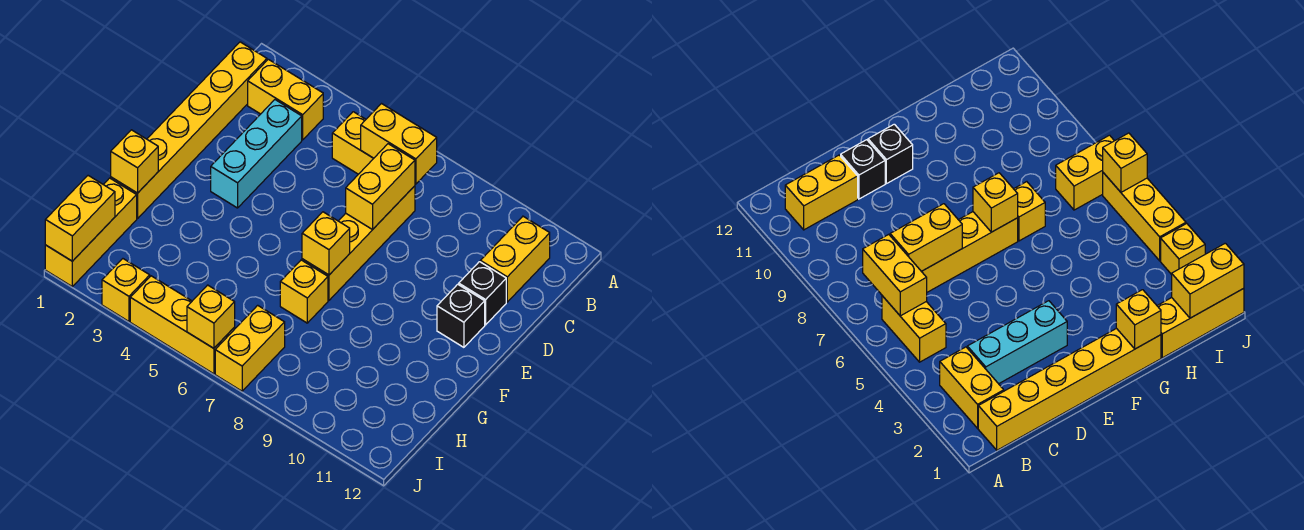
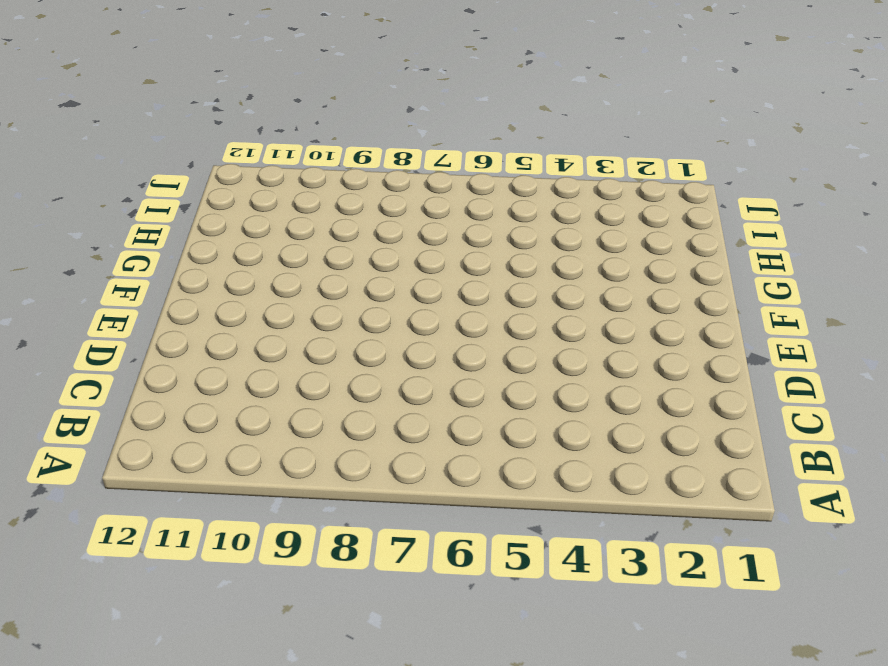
none -> yellow brick B1:G1 level 1
none -> yellow brick B2:B3 level 1
none -> yellow brick B5:B6 level 1

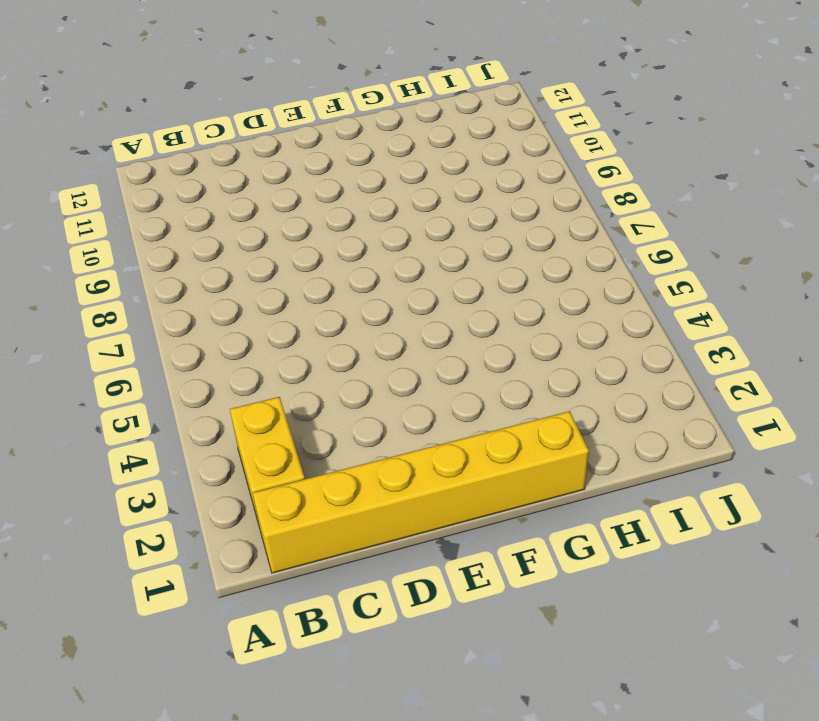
none -> yellow brick B5:B6 level 1
none -> yellow brick B11:C11 level 1
none -> cyan brick C3:E3 level 1

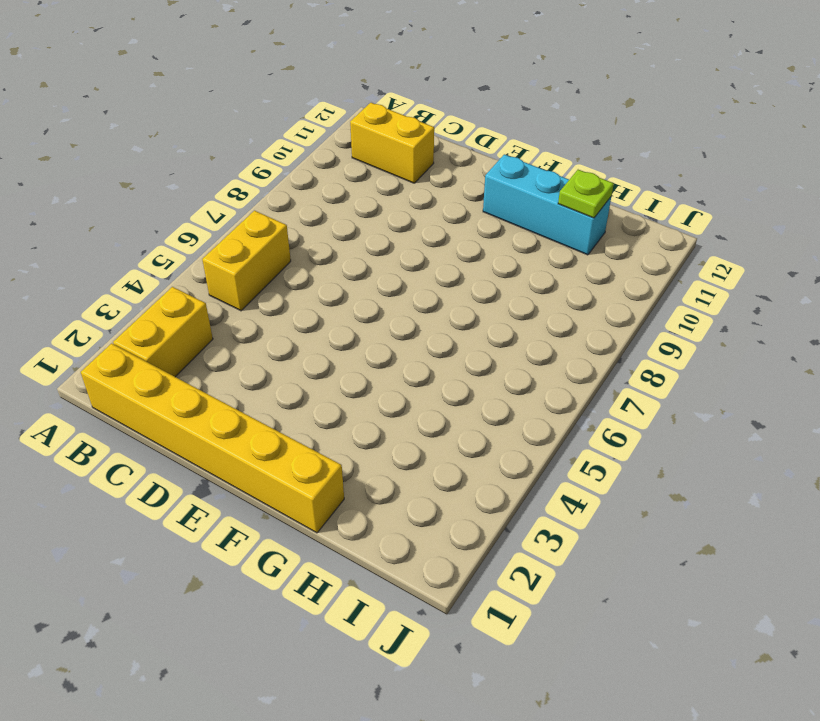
cyan brick F11:H11 level 1 -> cyan brick C3:E3 level 1
lime plate H11 level 2 -> none
none -> yellow brick C7:F7 level 1
none -> black brick D11 level 1
none -> black brick E11 level 1

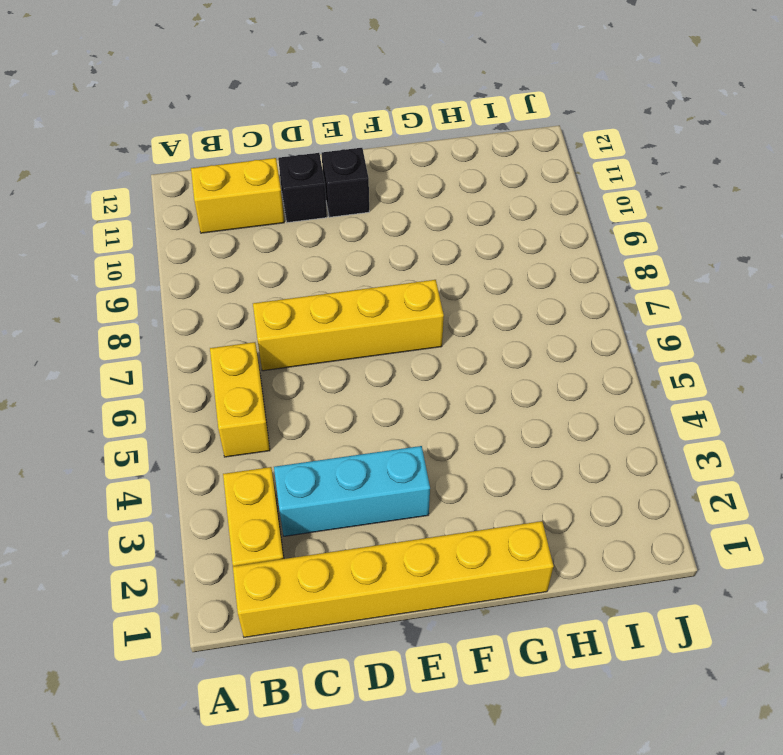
none -> yellow brick G7 level 1
none -> yellow brick H1:J1 level 1
none -> yellow brick I7:J7 level 1

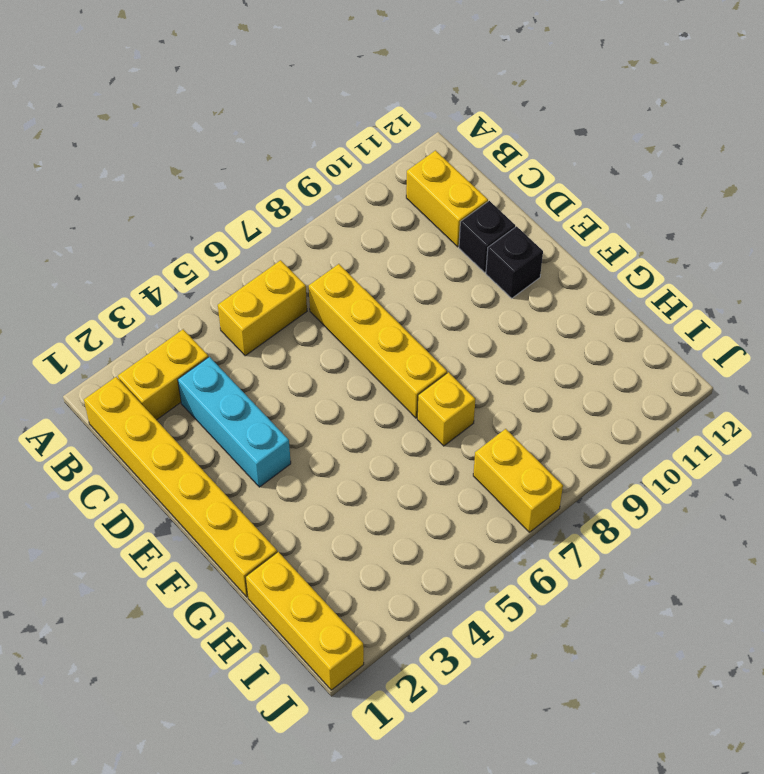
none -> yellow brick J3 level 1
none -> yellow brick J4:J6 level 1
none -> yellow brick B6:B7 level 2

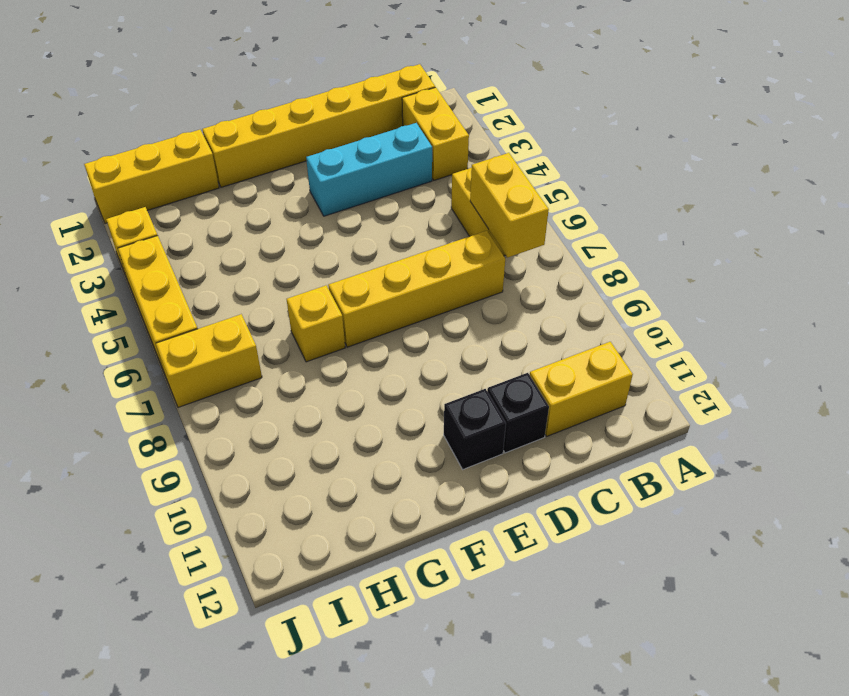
none -> yellow brick C7:D7 level 2
none -> yellow brick F7 level 2
none -> yellow brick G1 level 2

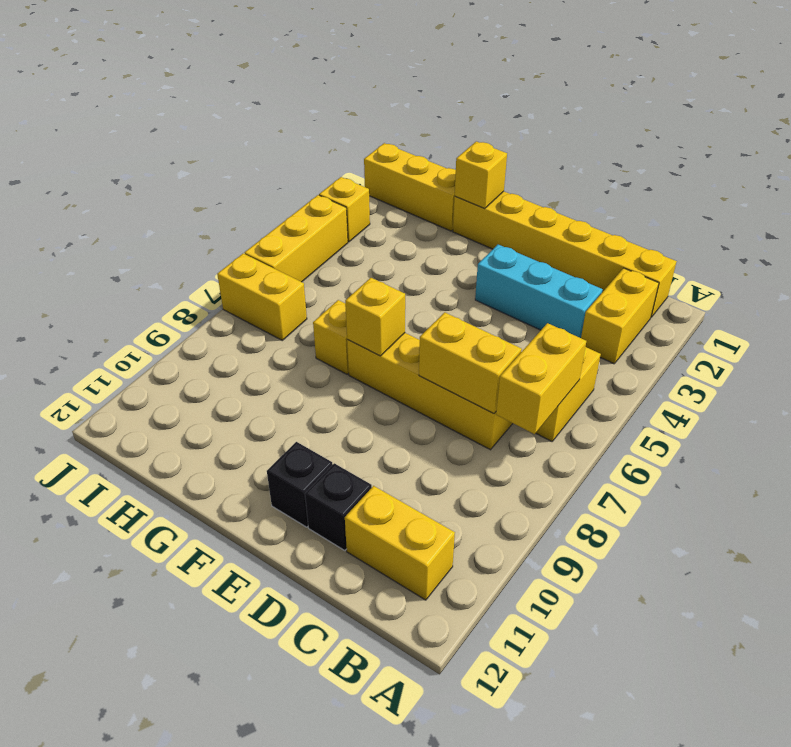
none -> yellow brick I1:J1 level 2
none -> yellow brick J6 level 2

